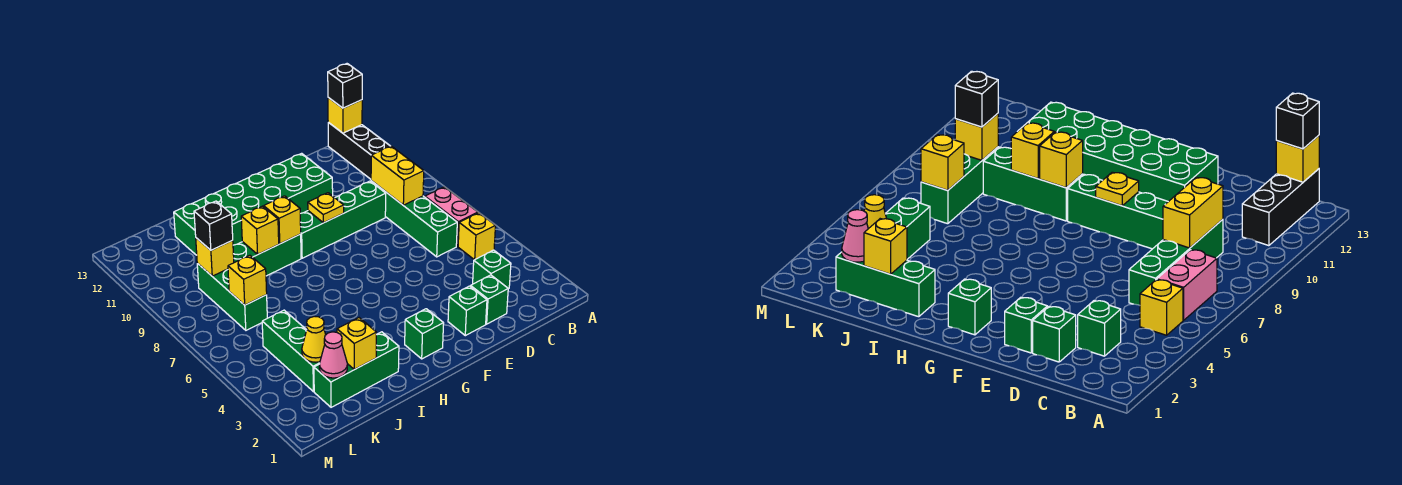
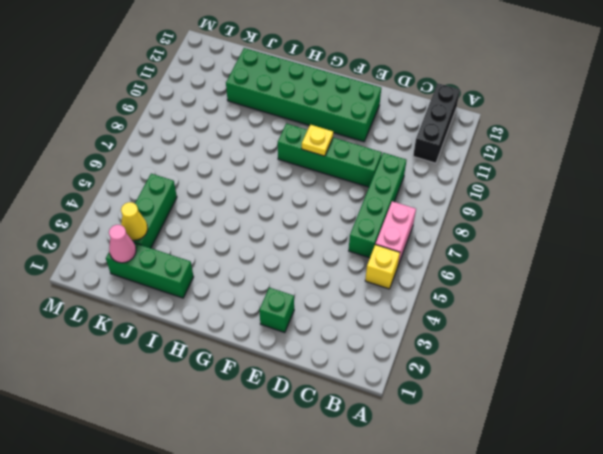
none -> green brick C3 level 1
none -> green brick D2 level 1
none -> green brick G2 level 1

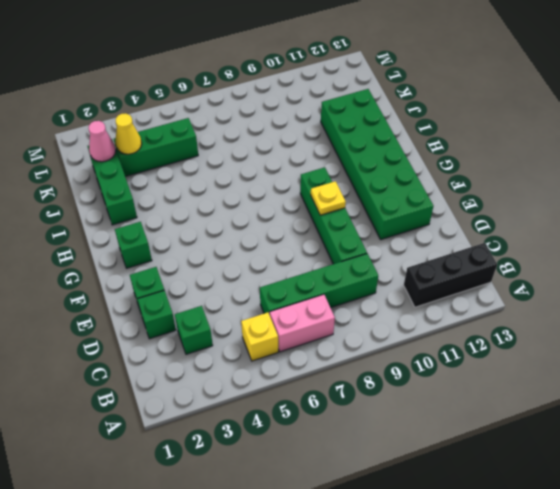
none -> green brick H9:J9 level 1
none -> green brick K7:K9 level 1
none -> yellow brick B13 level 2

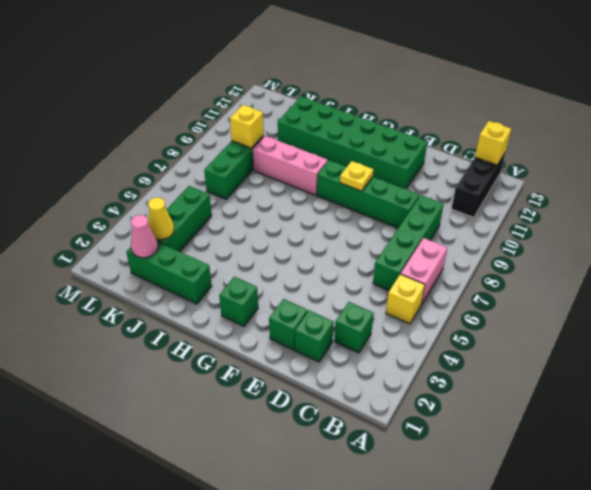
pink brick H9:J9 level 1 -> green brick H9:J9 level 1
none -> yellow brick C8:C9 level 2
none -> yellow brick H9 level 2
none -> yellow brick I9 level 2

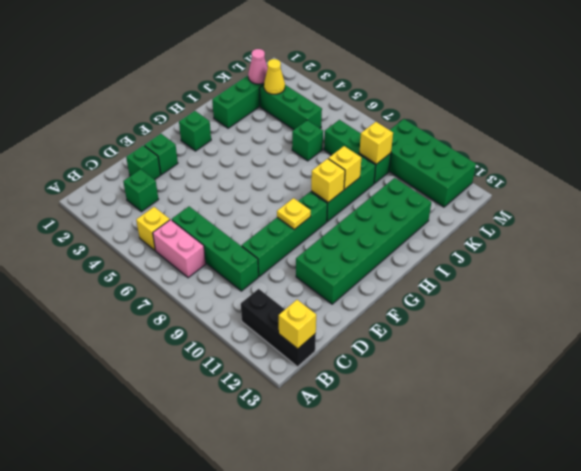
green brick J6 level 1 -> none
green brick L9:M12 level 1 -> none
none -> yellow brick C8:C9 level 2
none -> yellow brick J2 level 2
none -> yellow brick K7 level 2

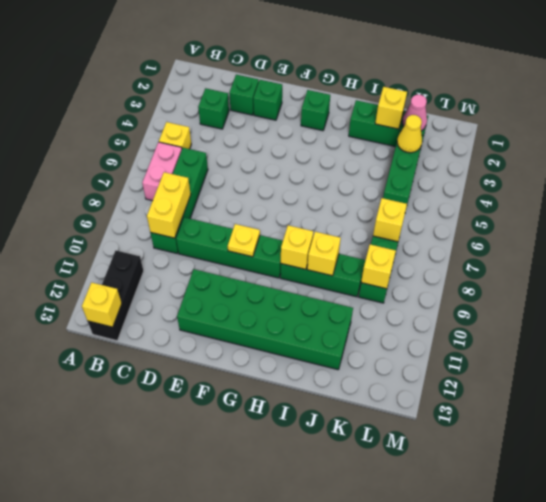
none -> black brick B13 level 3
none -> black brick K9 level 3

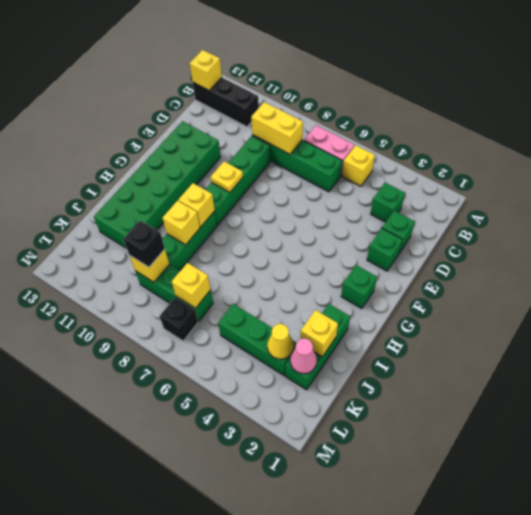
black brick L7 level 1 -> black brick B13 level 3

